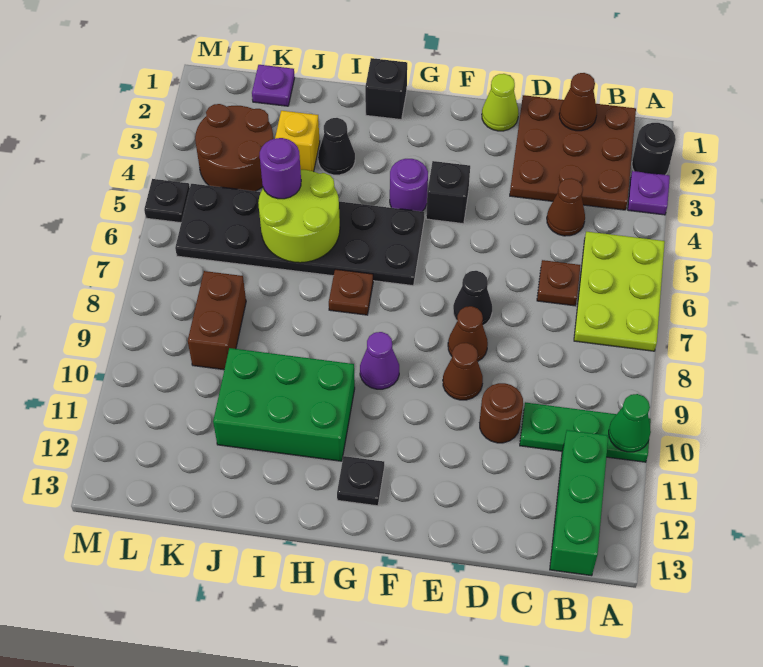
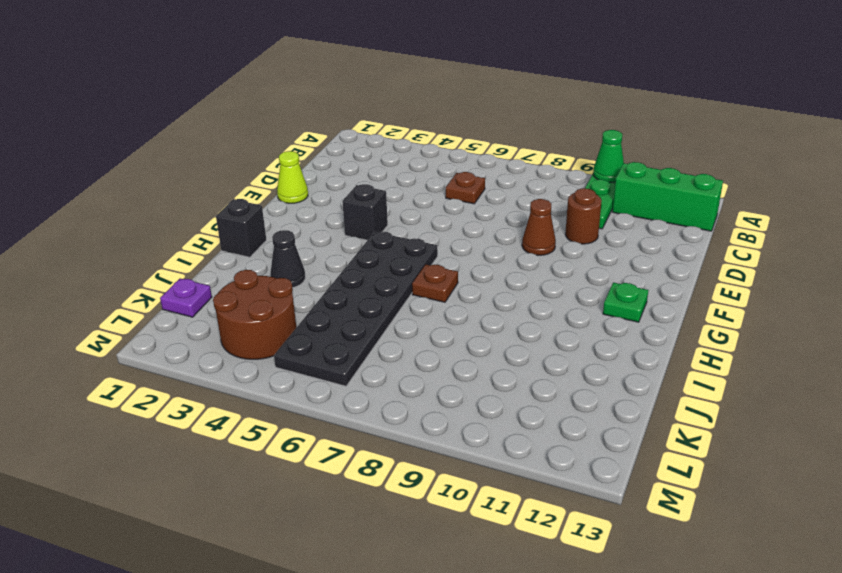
green plate G12 level 1 -> black plate G12 level 1
none -> black round brick A2 level 1
none -> purple plate A3 level 1
none -> lime plate A5:B7 level 1
none -> brown plate B1:D3 level 1

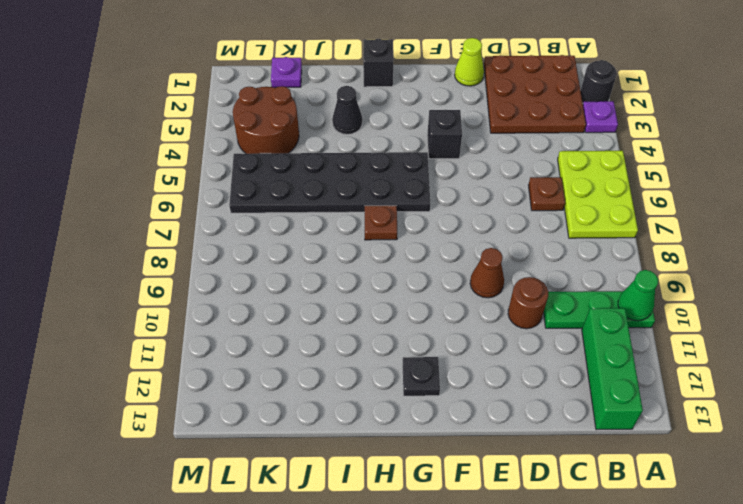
none -> brown cone C4 level 1
none -> black cone E7 level 1
none -> brown cone E8 level 1
none -> purple round brick G4 level 1

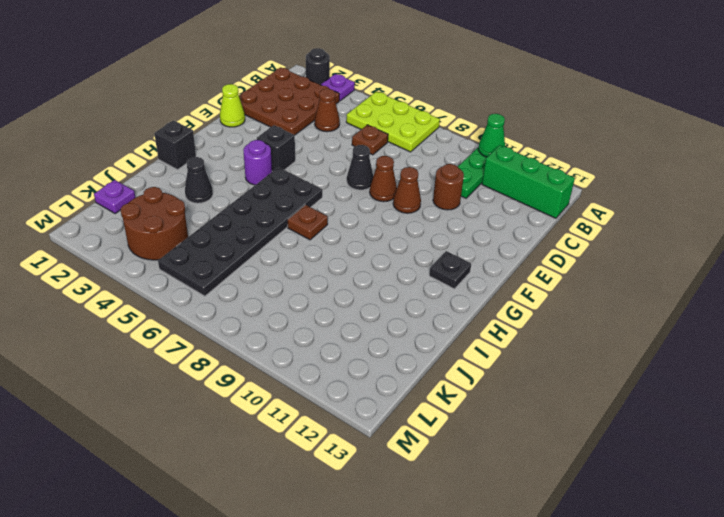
none -> purple cone G9 level 1
none -> green brick H10:J11 level 1
none -> yellow brick J3 level 1
none -> brown brick K8:K9 level 1

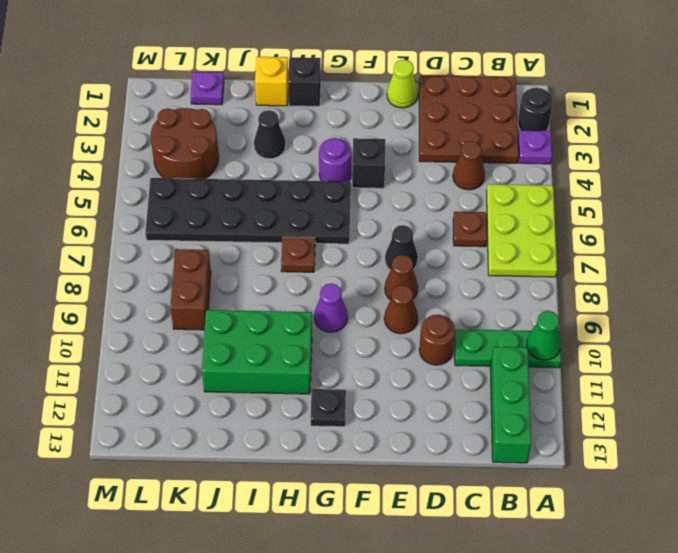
yellow brick I1 level 1 -> yellow brick J3 level 1
none -> black plate M5 level 1
none -> brown cone C1 level 2
none -> lime round brick I5:J6 level 2
none -> purple round brick J5 level 3

